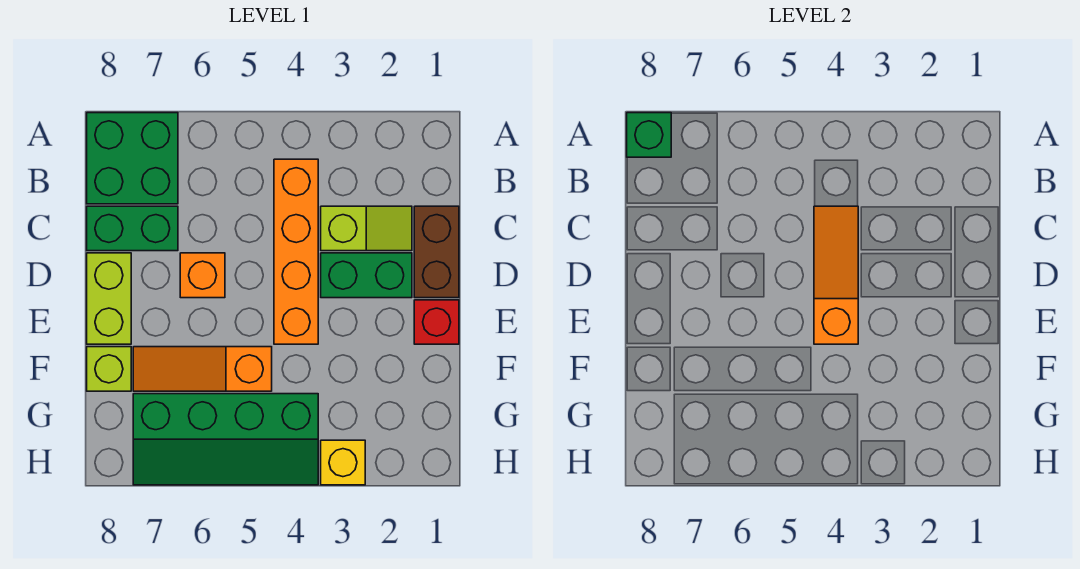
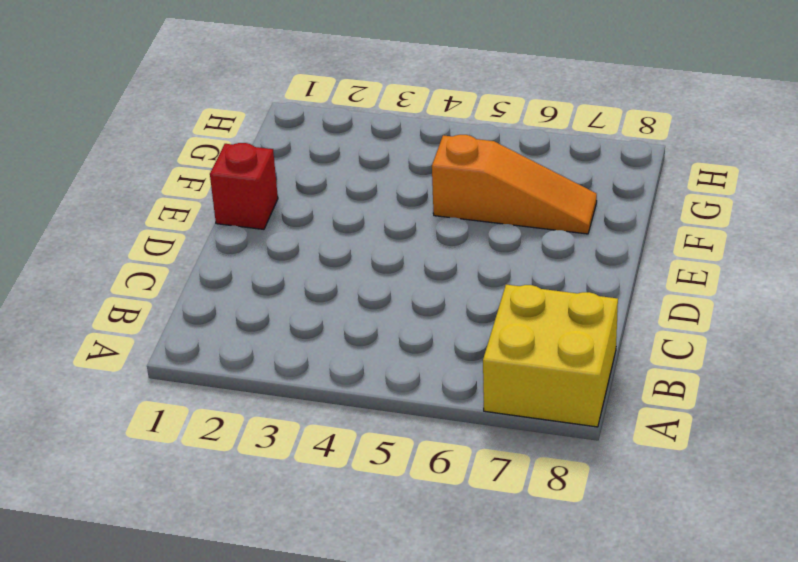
yellow brick A7:B8 level 1 -> green brick A7:B8 level 1
none -> orange brick B4:E4 level 1
none -> brown brick C1:D1 level 1
none -> lime slope C2:C3 level 1 top 3

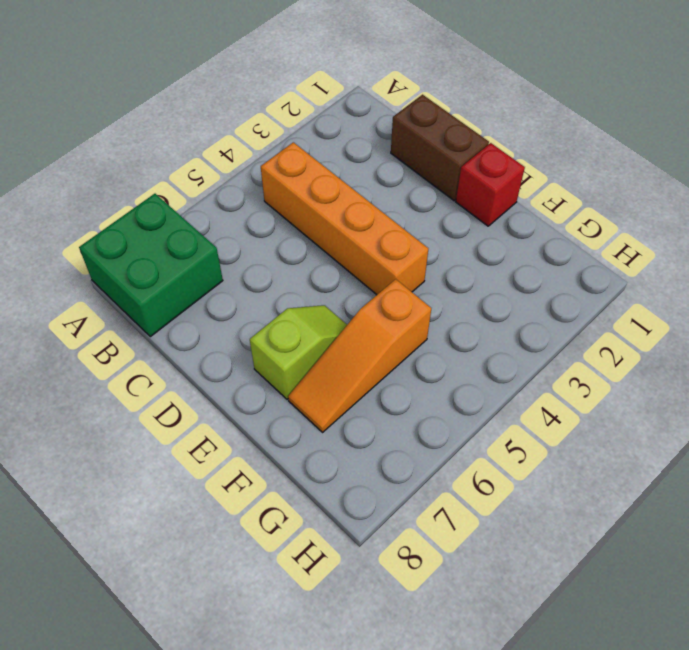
lime slope E6:E7 level 1 top 7 -> lime slope C2:C3 level 1 top 3
none -> green brick C7:C8 level 1
none -> green brick D2:D3 level 1
none -> orange brick D6 level 1

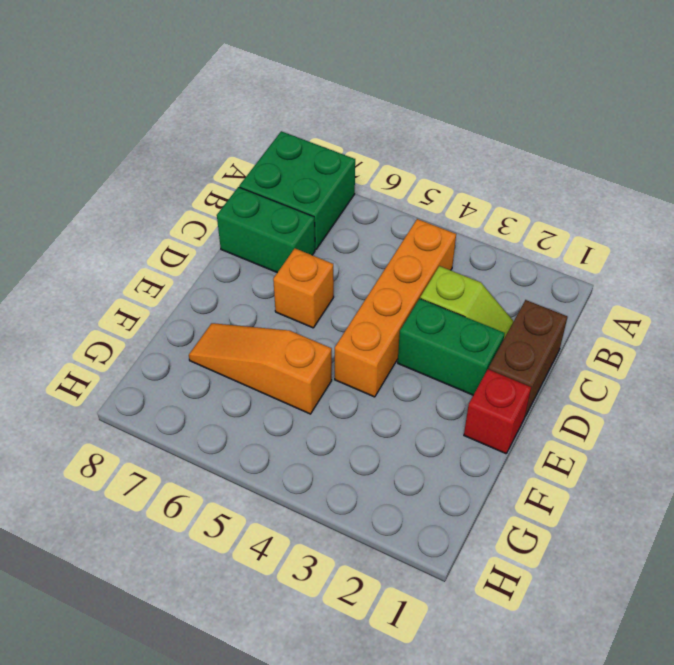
none -> lime brick D8:E8 level 1
none -> lime brick F8 level 1
none -> green slope G4:H7 level 1 top G

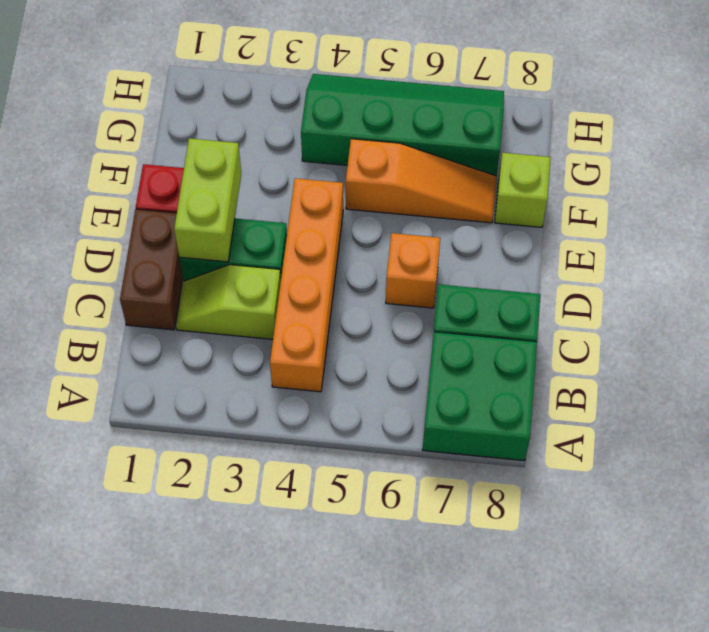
lime brick D2:E2 level 2 -> lime brick D8:E8 level 1
none -> yellow brick H3 level 1
none -> green brick A8 level 2
none -> orange slope C4:E4 level 2 top E

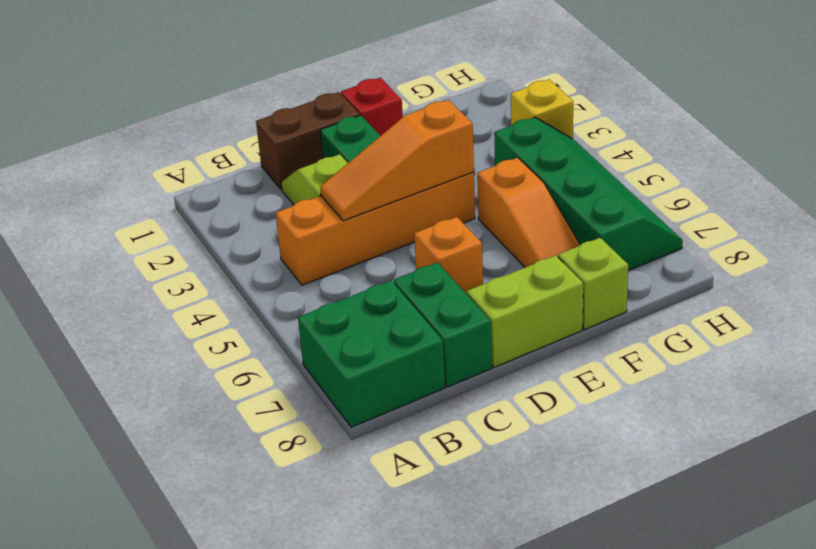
none -> green brick A8 level 2

